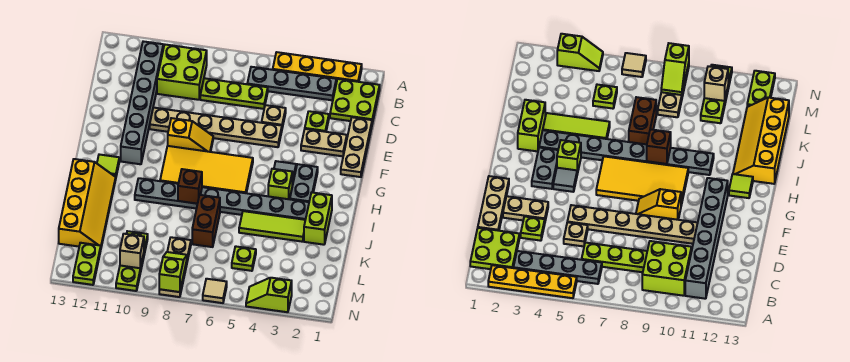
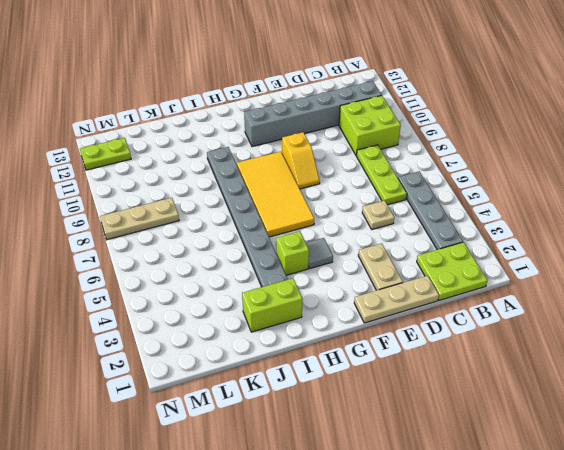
none -> yellow plate A2:A5 level 1
none -> lime plate D3 level 1
none -> tan plate E5:E10 level 1
none -> grey plate G3:H3 level 1

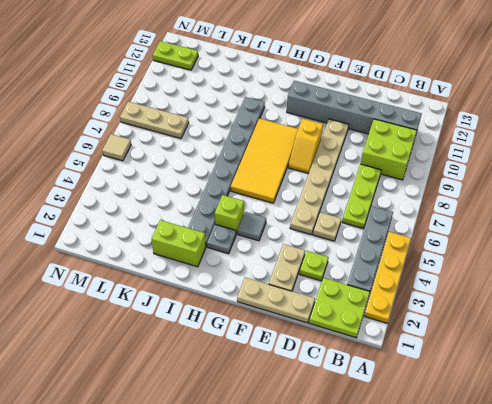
grey plate H3 level 1 -> grey plate G3:H3 level 1
none -> lime tile H12 level 1
none -> yellow slope I12:L13 level 1 top 13
none -> lime tile J3:J5 level 1
none -> brown brick J7:K7 level 1

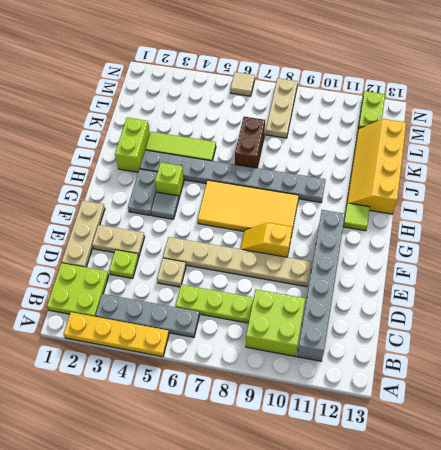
none -> lime plate L5 level 1
none -> lime plate L10:N10 level 1
none -> lime slope N3:N4 level 1 top 3
none -> brown brick I8 level 2

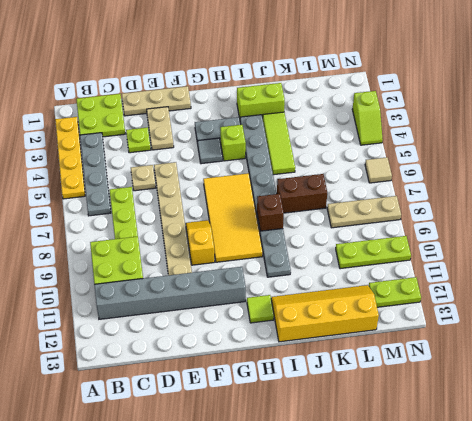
none -> lime plate L5 level 1
none -> lime slope M8:N8 level 2 top N
none -> tan brick M10 level 2

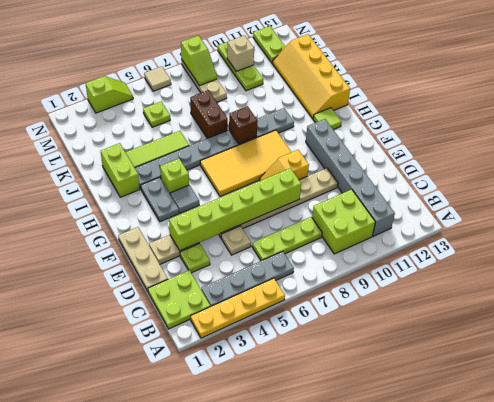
lime brick E3:E8 level 2 -> none

